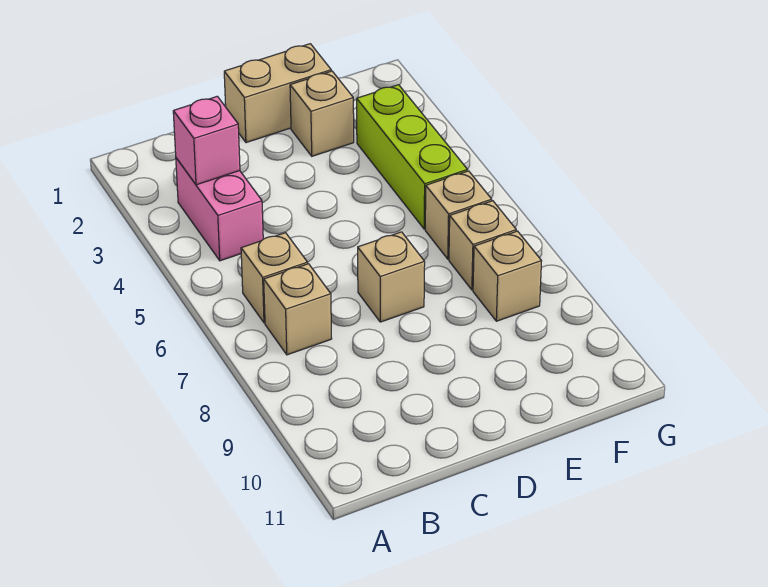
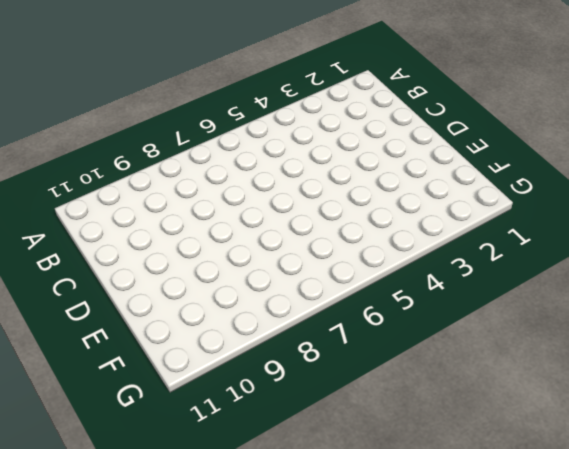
none -> pink brick B3:B4 level 1
none -> tan brick B6 level 1

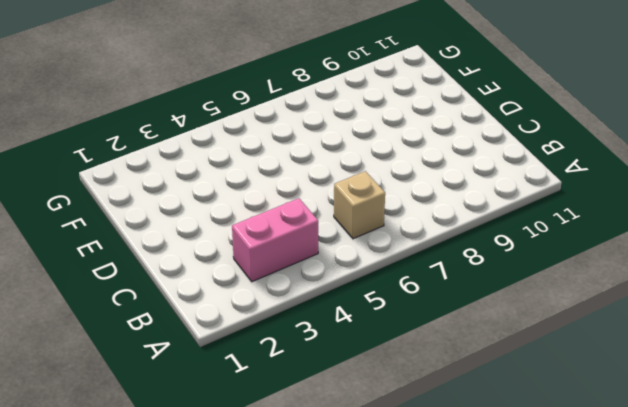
none -> tan brick B7 level 1
none -> tan brick D1:E1 level 1

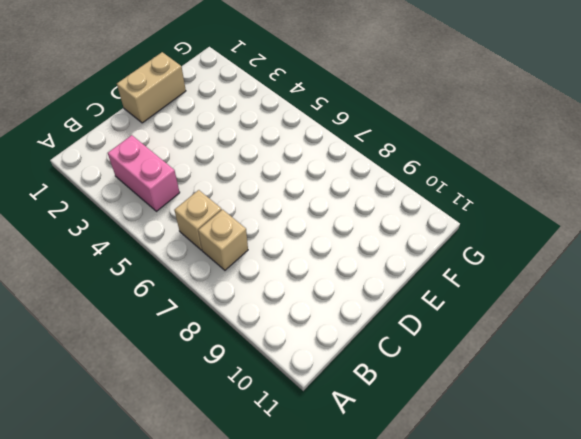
none -> tan brick D7 level 1
none -> tan brick E2 level 1

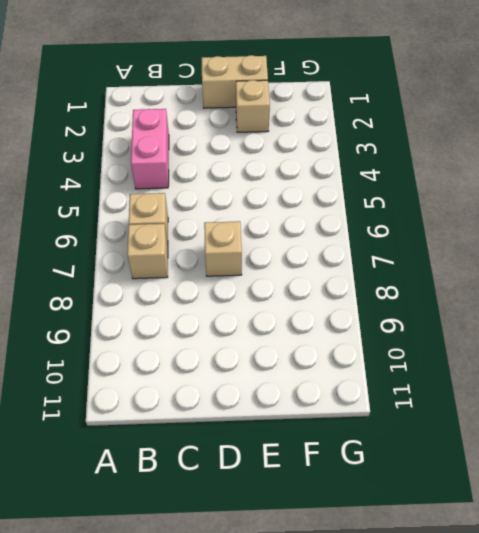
none -> lime brick F3:F5 level 1
none -> tan brick F6 level 1

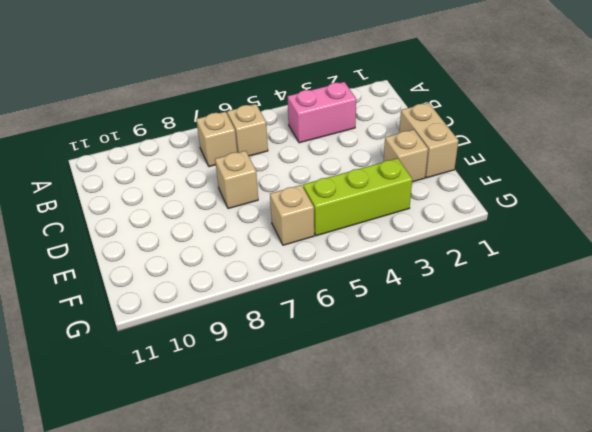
none -> tan brick F7 level 1
none -> tan brick F8 level 1

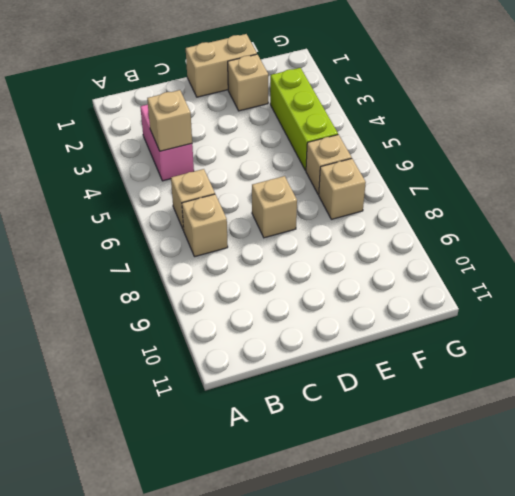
tan brick B4 level 2 -> tan brick F8 level 1
none -> pink brick B3 level 2

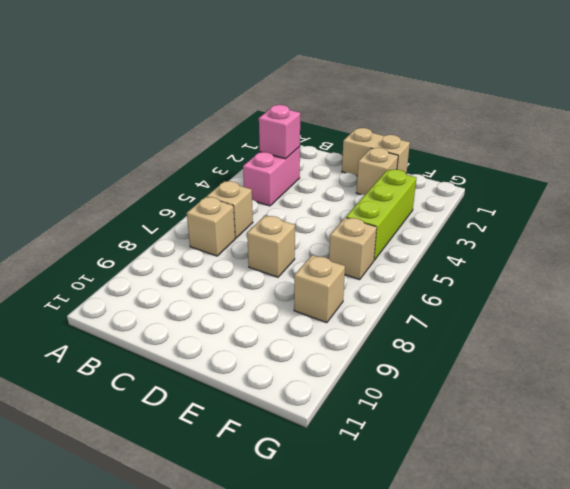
none -> tan brick F7 level 1

